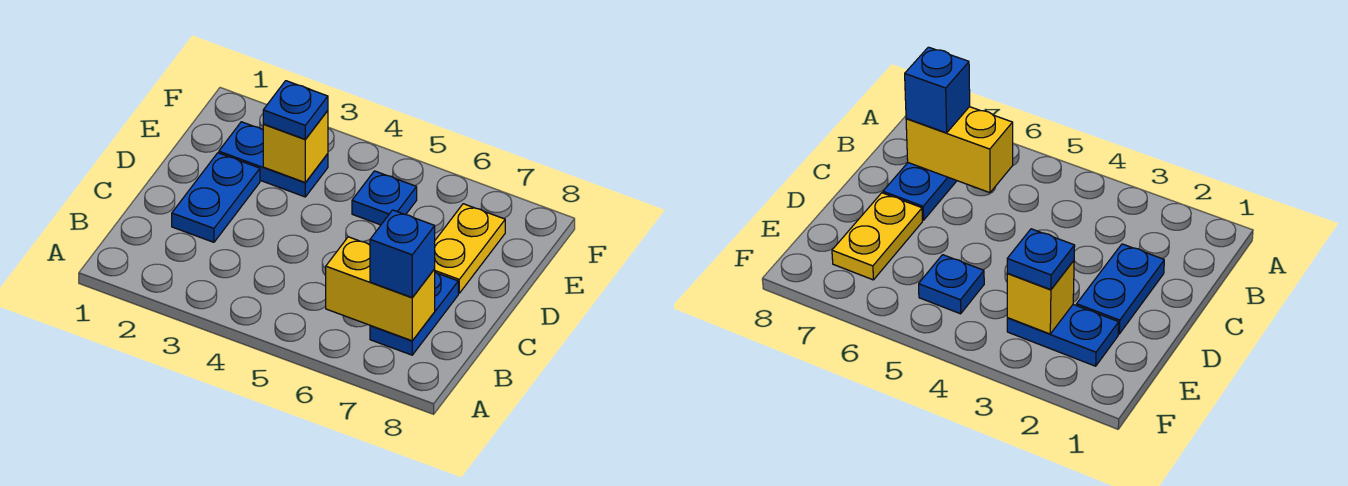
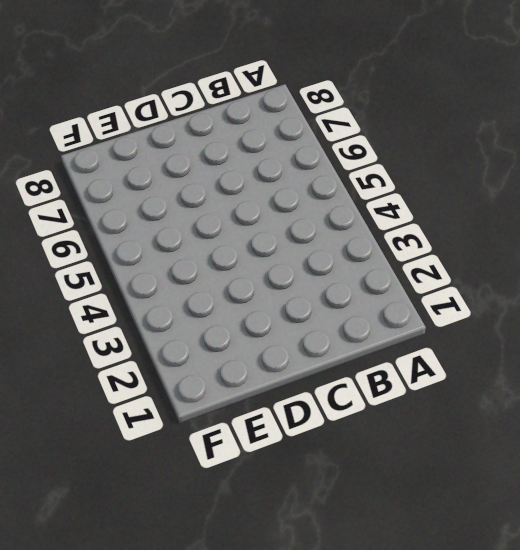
none -> blue plate B7:C7 level 1
none -> blue plate C2:D2 level 1

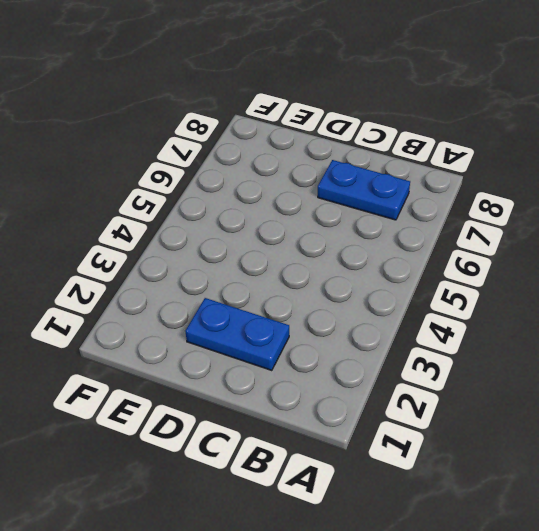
none -> yellow plate D7:E7 level 1
none -> blue plate E2:E3 level 1

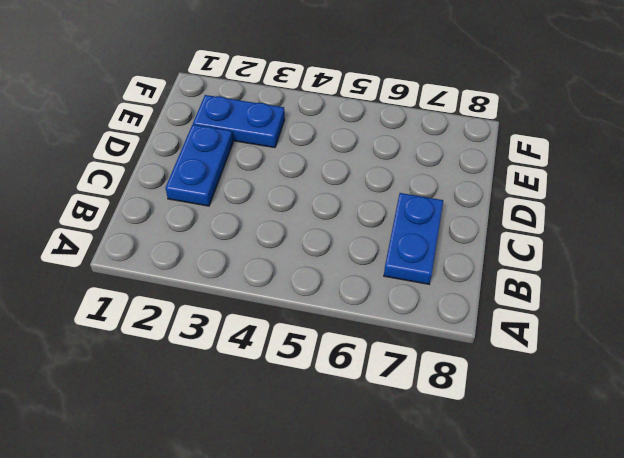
none -> yellow plate D7:E7 level 1
none -> blue plate E5 level 1

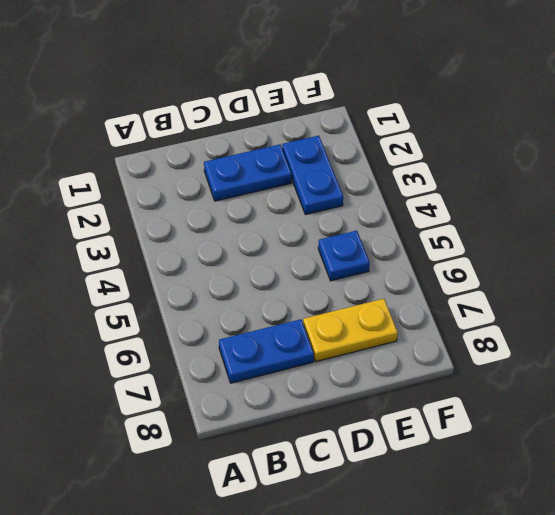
none -> yellow brick B6:B7 level 2
none -> yellow brick E3 level 2

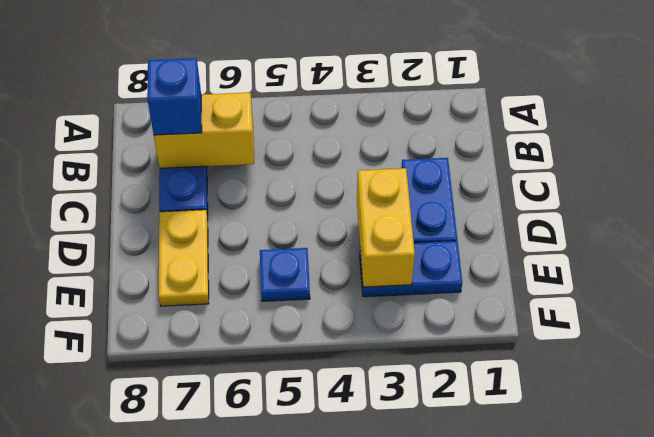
yellow brick D3:E3 level 2 -> yellow brick E3 level 2
none -> blue plate E3 level 3

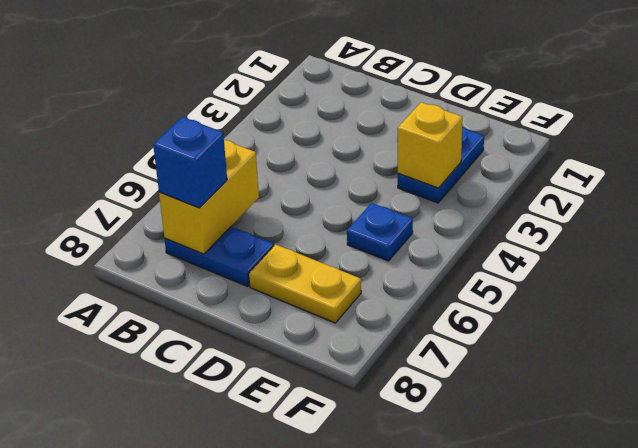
none -> blue plate C2:D2 level 1
none -> blue plate E3 level 3

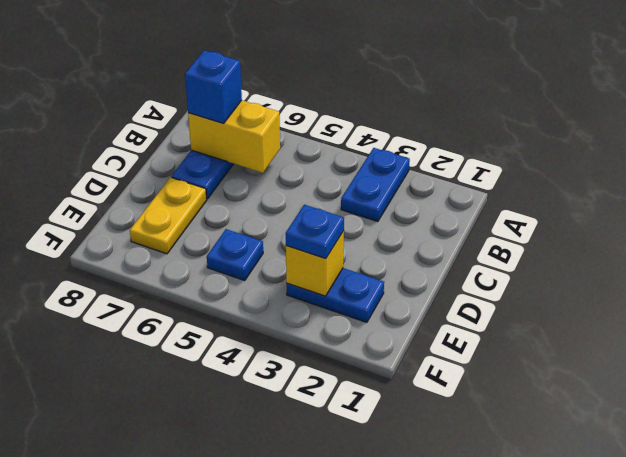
blue plate A3:B3 level 1 -> blue plate C2:D2 level 1

